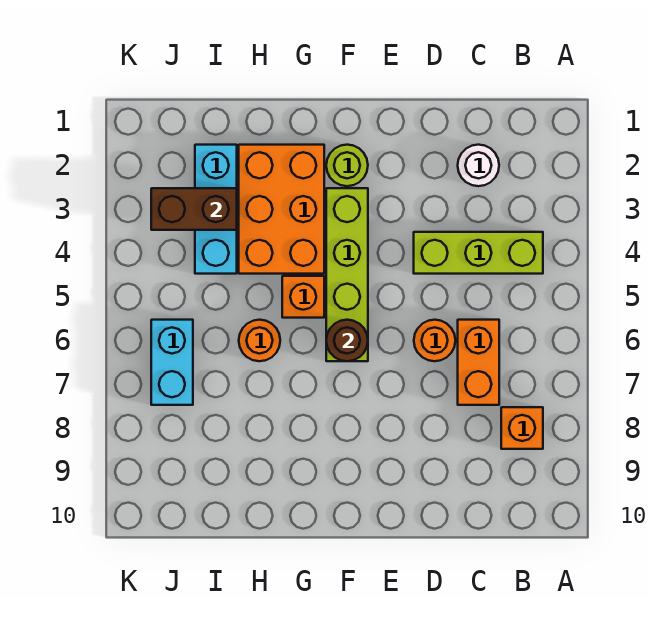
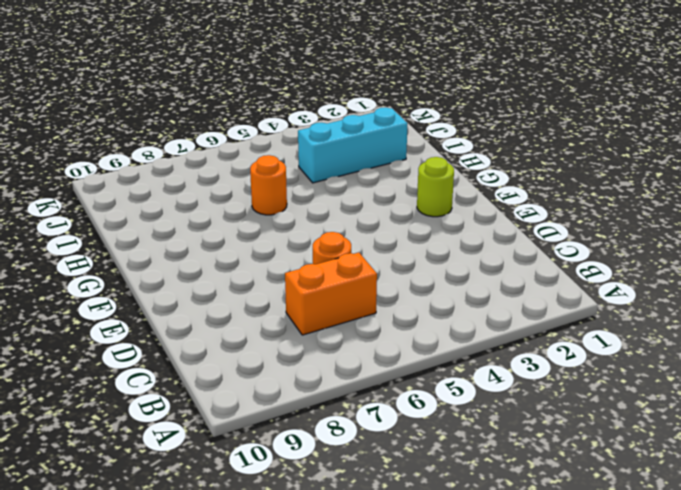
none -> lime brick B4:D4 level 1
none -> orange brick B8 level 1
none -> white round brick C2 level 1

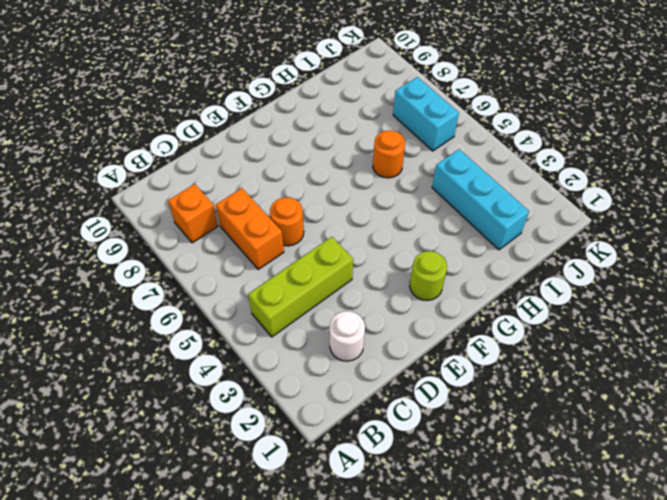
none -> lime brick F3:F6 level 1
none -> orange brick G2:H4 level 1
none -> orange brick G5 level 1

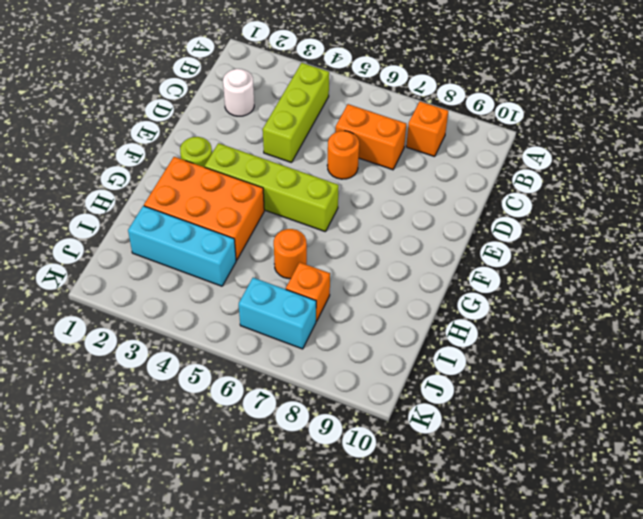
orange brick I7 level 1 -> orange brick G5 level 1
none -> brown round brick F6 level 2
none -> brown brick I3:J3 level 2

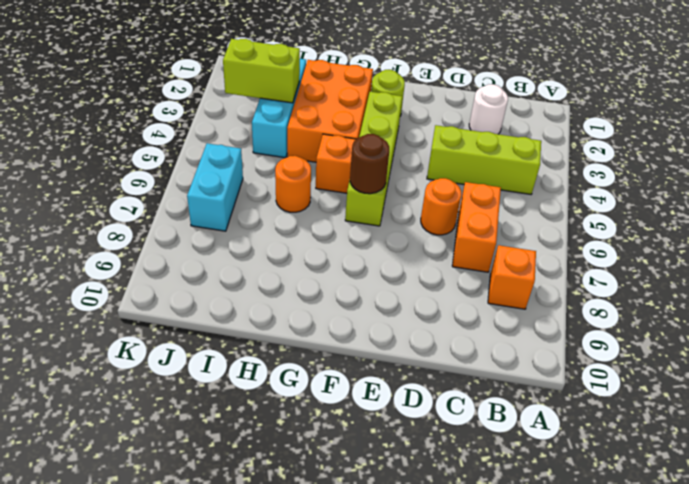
lime brick I3:J3 level 2 -> brown brick I3:J3 level 2

